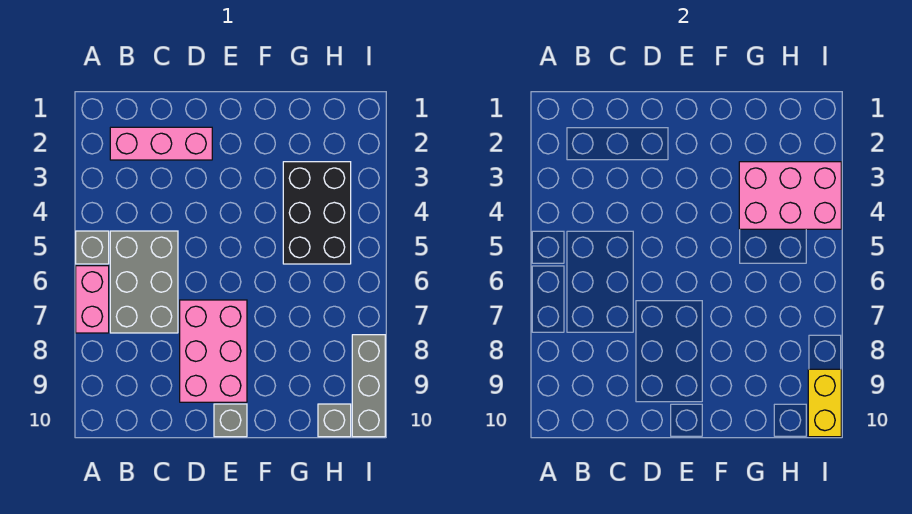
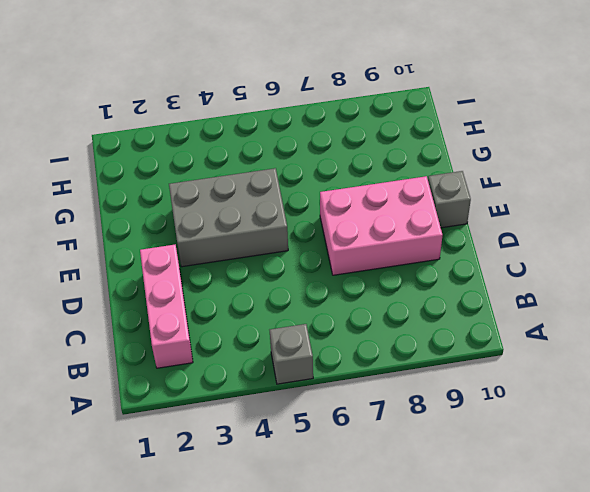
grey brick E3:F5 level 1 -> grey brick B5:C7 level 1
none -> pink brick A6:A7 level 1
none -> black brick G3:H5 level 1

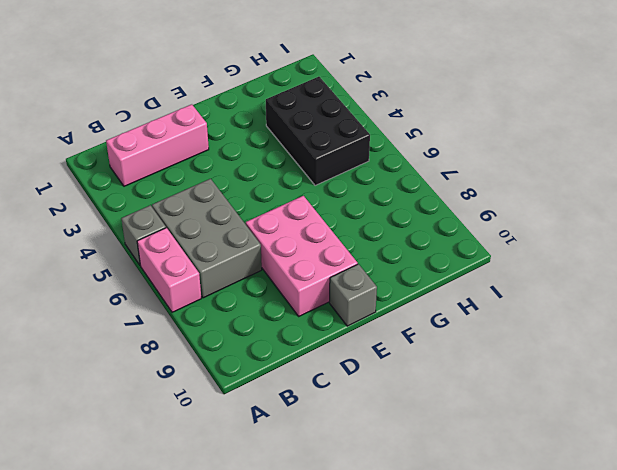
none -> grey brick H10 level 1
none -> grey brick I8:I10 level 1

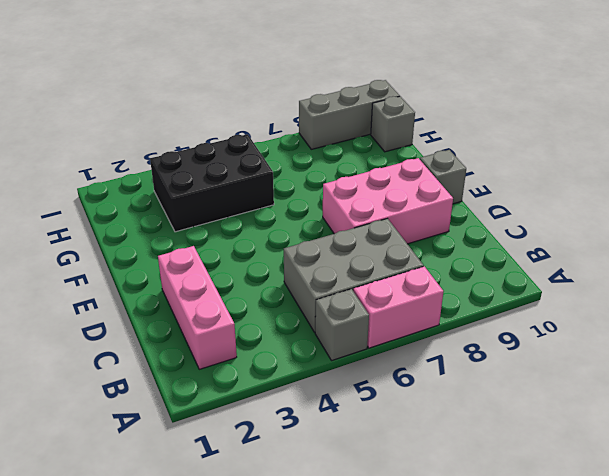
none -> pink brick G3:I4 level 2
none -> yellow brick I9:I10 level 2

